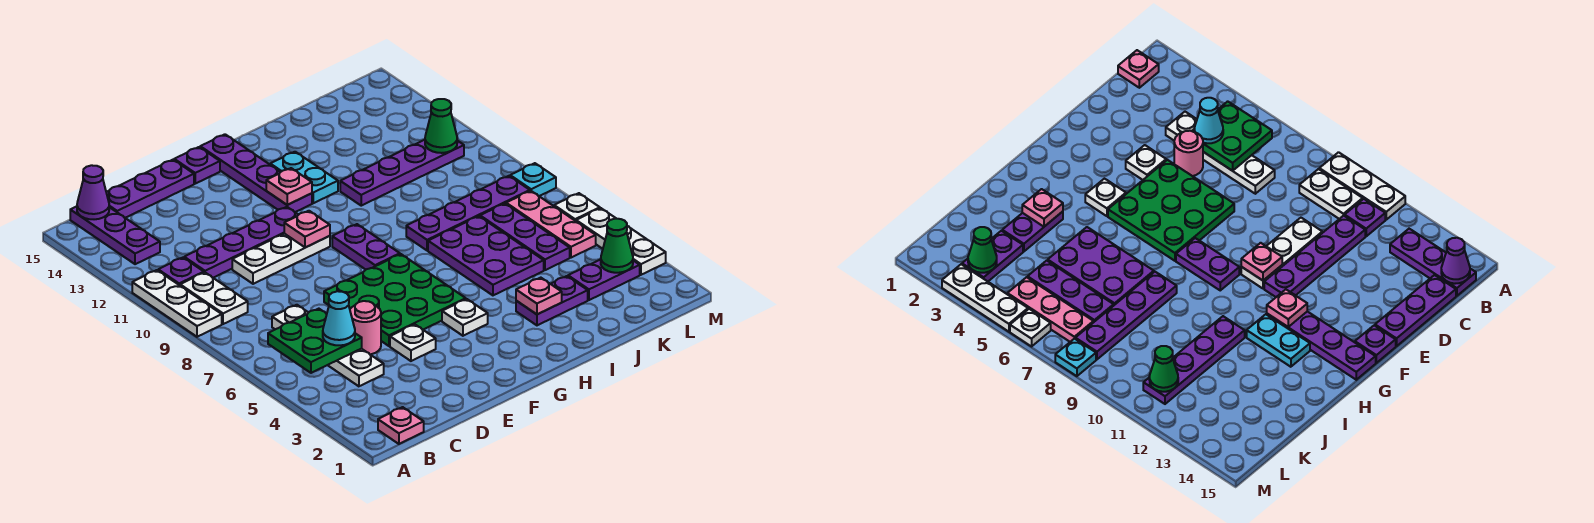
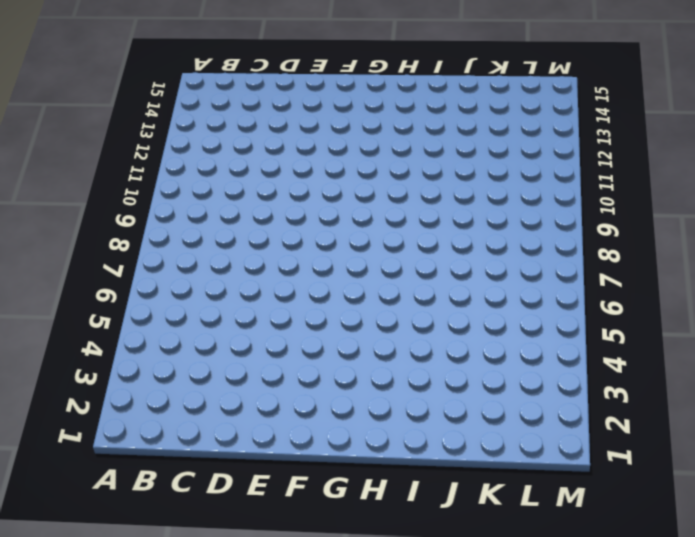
none -> white plate A9:A11 level 1
none -> pink plate B1 level 1
none -> white plate B9:B10 level 1
none -> purple plate B11 level 1

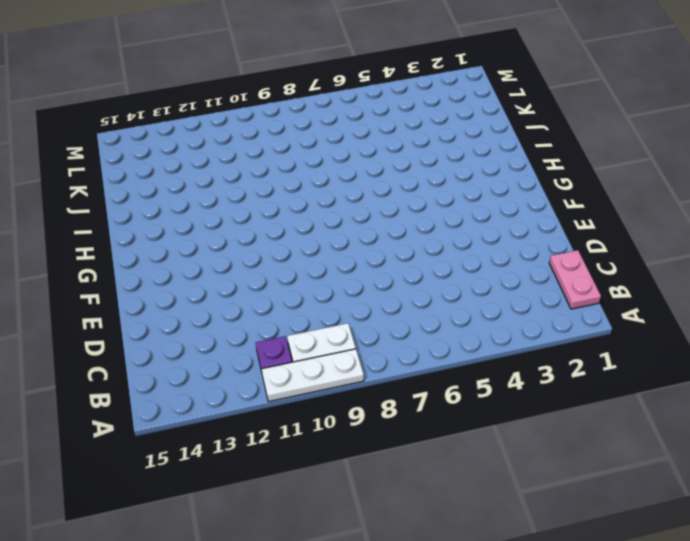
pink plate B1:C1 level 1 -> pink plate B1 level 1
none -> purple plate B13:B15 level 1
none -> white plate C4:C7 level 1
none -> purple plate C11:F11 level 1
none -> purple plate C15:E15 level 1

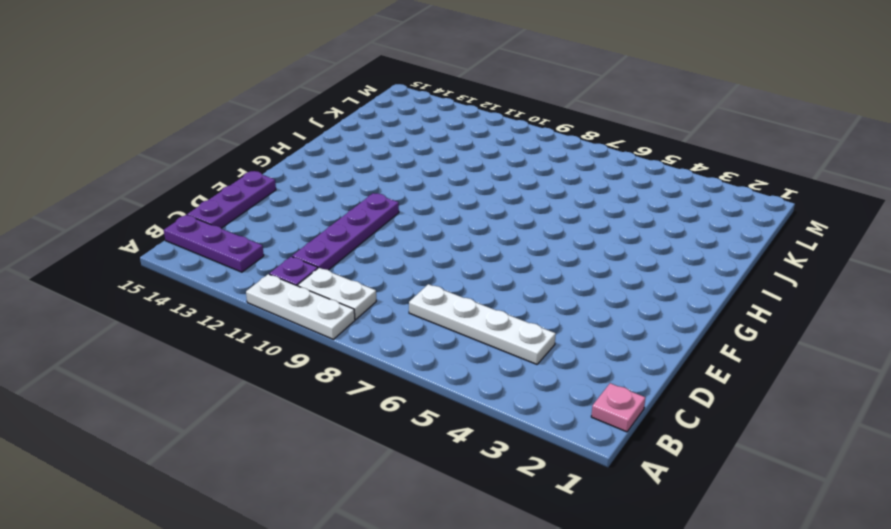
none -> pink round brick D5 level 1
none -> white plate D10:F10 level 1
none -> white plate E4 level 1
none -> green plate E5:G7 level 1

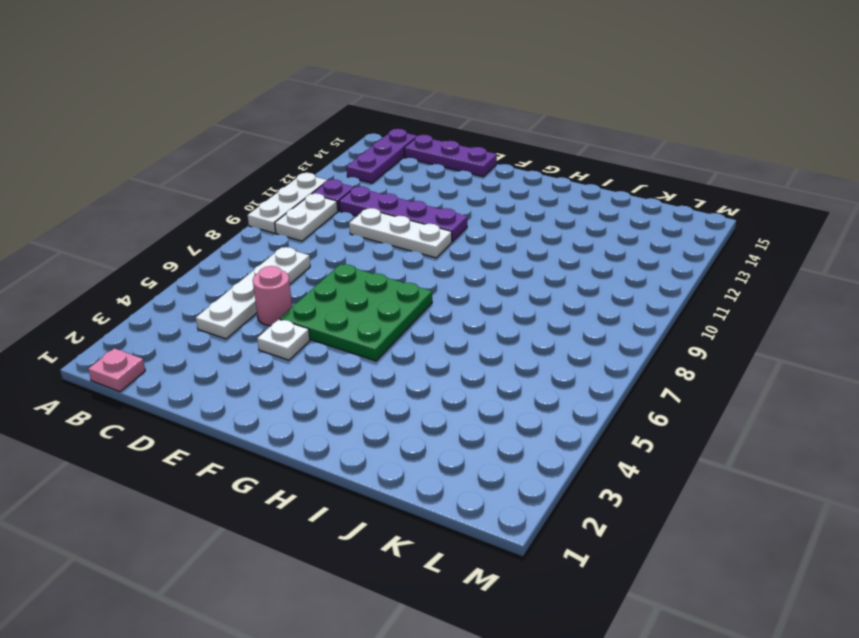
none -> purple plate F15 level 1
none -> white plate G4 level 1
none -> purple plate G8:G9 level 1
none -> purple plate G12:G15 level 1

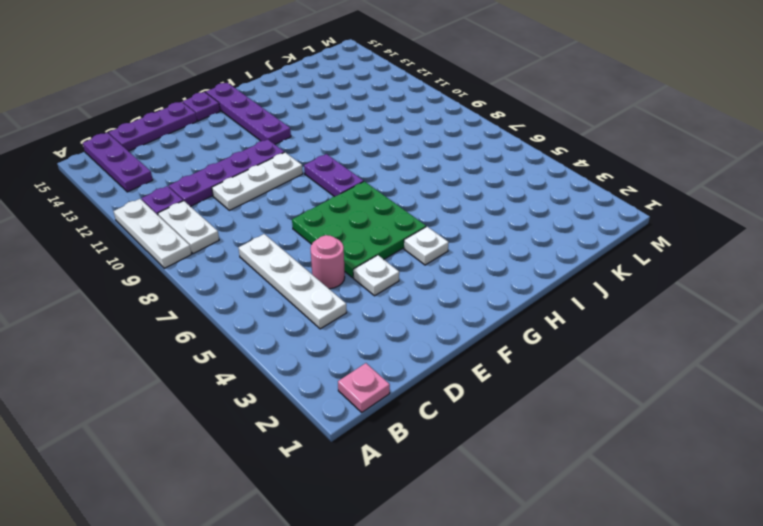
none -> cyan plate H12:H13 level 1
none -> purple plate I3:J3 level 1
none -> purple plate I5:J7 level 1
none -> purple plate I8:L8 level 1

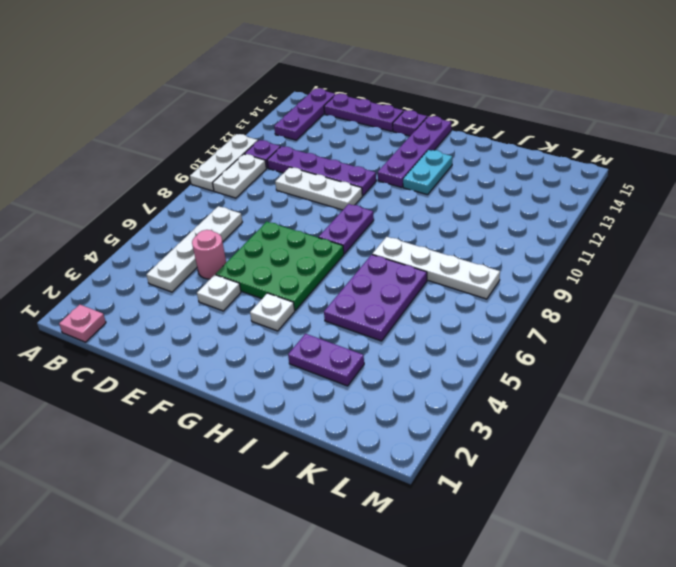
white plate I8:L8 level 1 -> purple plate I8:L8 level 1
none -> purple plate I11:L11 level 1
none -> purple plate K3:L3 level 1
none -> purple plate K5:K7 level 1
none -> pink plate L5:L7 level 1

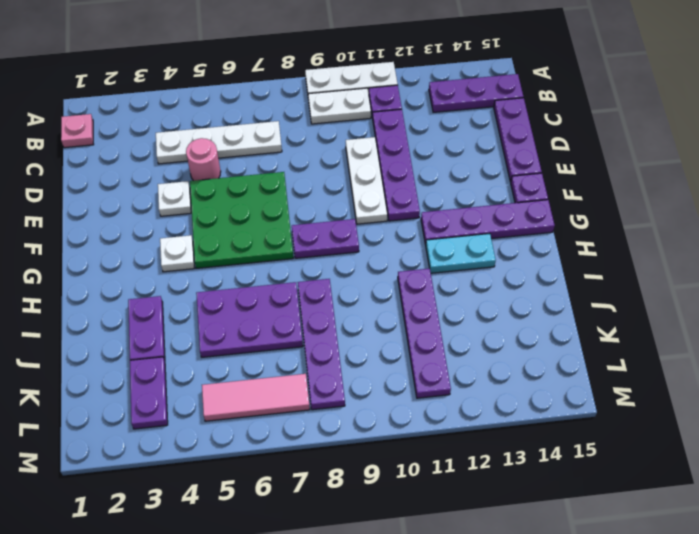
pink tile L5:L7 level 1 -> pink plate L5:L7 level 1
none -> purple plate K5:K7 level 1
none -> white plate M3:M5 level 1
none -> white plate M6 level 1
none -> cyan plate M8 level 1

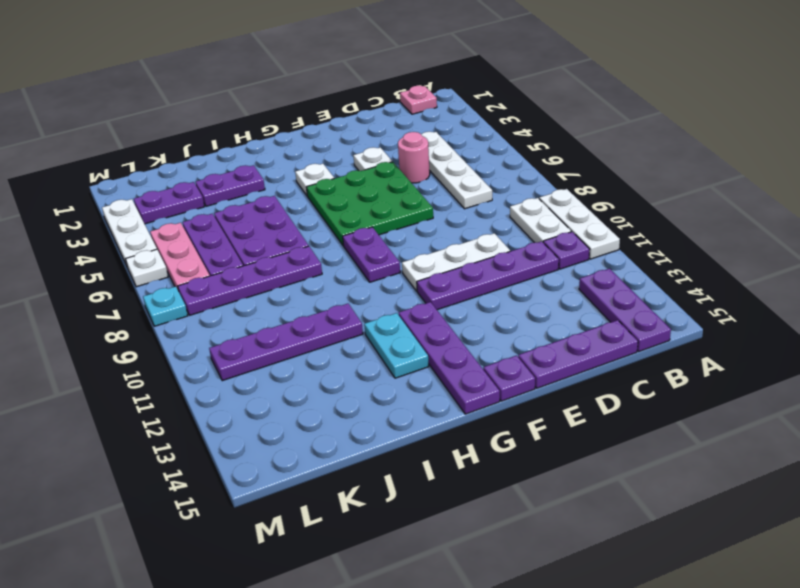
none -> green plate B5:C6 level 2
none -> purple cone B15 level 2
none -> pink plate F10 level 2
none -> pink plate G12 level 2

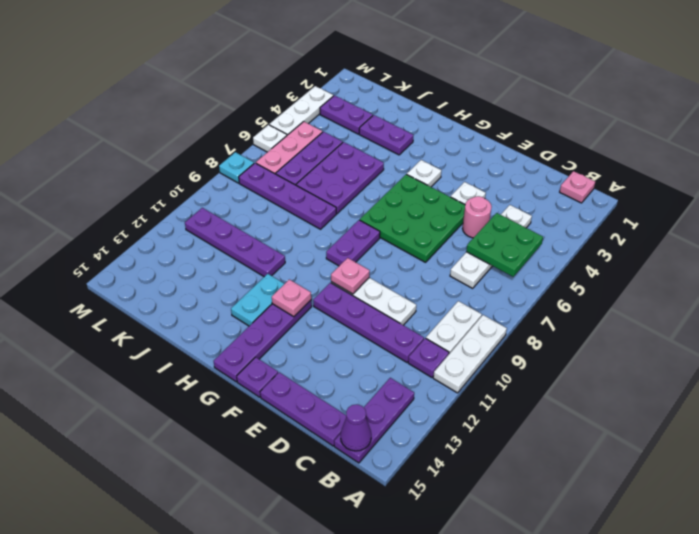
none -> pink plate I3 level 2
none -> green cone L3 level 2
none -> green cone L11 level 2
none -> cyan cone C5 level 3

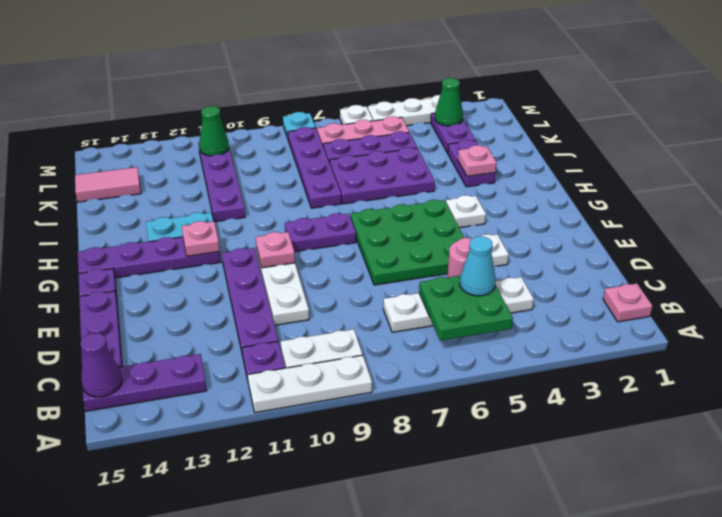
pink tile K14:K15 level 1 -> none

